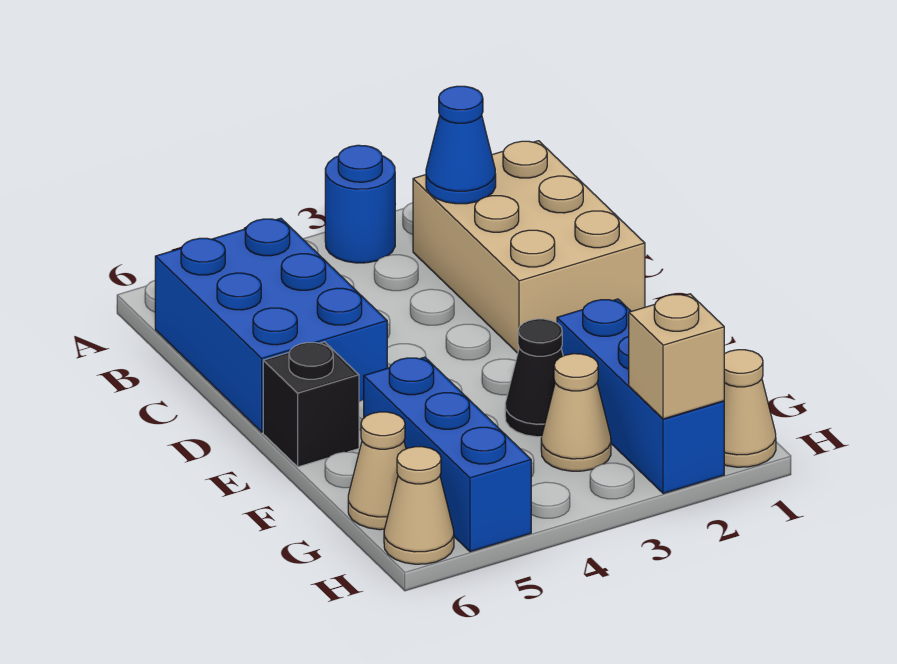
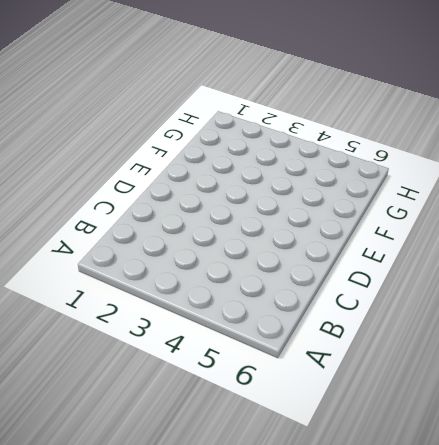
none -> blue round brick A3 level 1
none -> tan brick B1:D2 level 1
none -> blue brick B5:D6 level 1

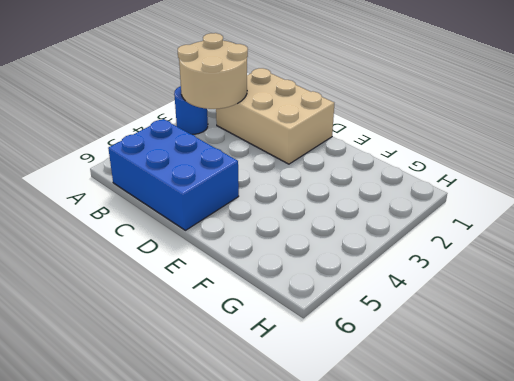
tan round brick A2:B3 level 2 -> blue cone B2 level 2
none -> black brick E6 level 1
none -> blue brick F2:H2 level 1
none -> black cone F3 level 1

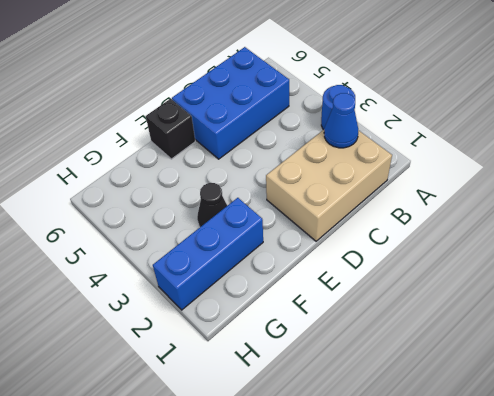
none -> blue brick F5:H5 level 1
none -> tan cone G3 level 1
none -> tan cone G6 level 1

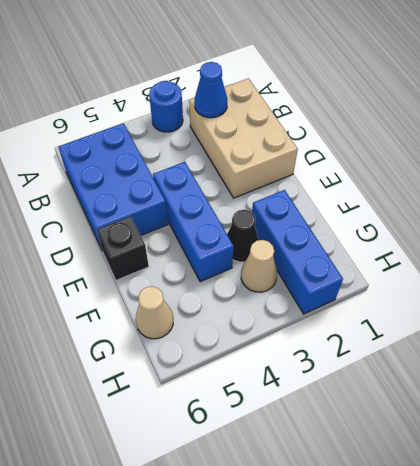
blue brick D4:F4 level 1 -> blue brick F5:H5 level 1
none -> tan cone H1 level 1
none -> tan cone H6 level 1
none -> tan brick H2 level 2

